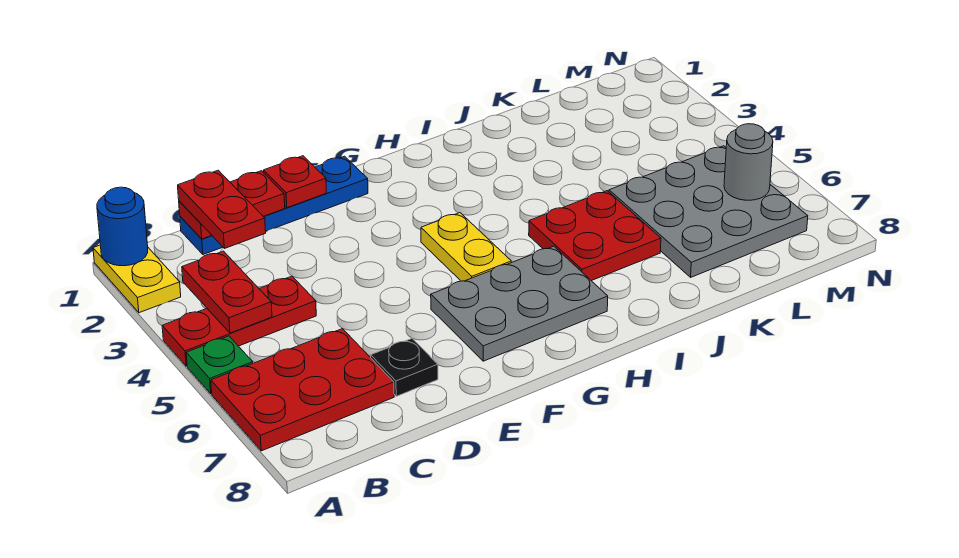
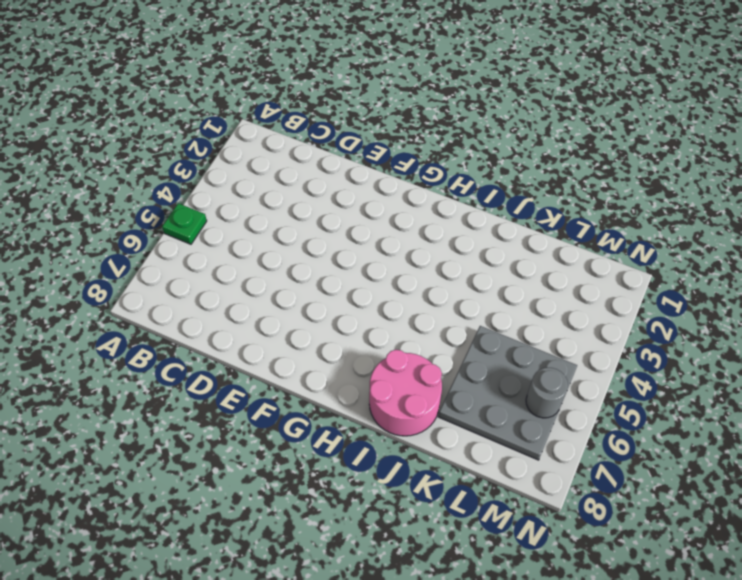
pink round brick I7:J8 level 1 -> none
none -> yellow plate A1:A2 level 1
none -> red plate A4:C4 level 1
none -> red plate A6:C7 level 1

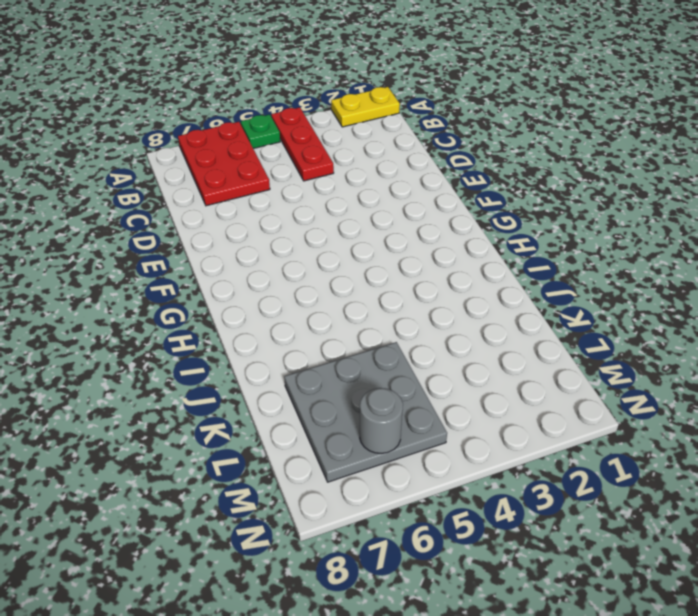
none -> blue plate C1:F1 level 1
none -> black plate D7 level 1
none -> grey plate F6:H7 level 1

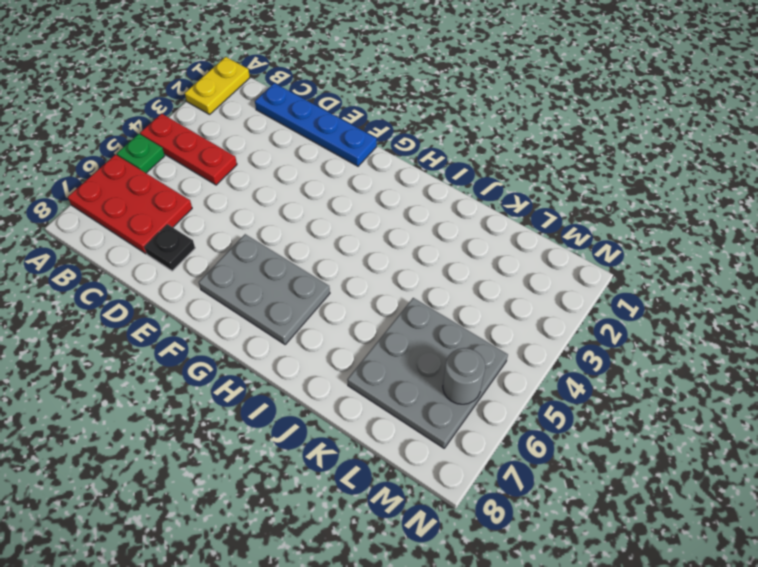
none -> yellow plate G4:G5 level 1
none -> red plate I5:J6 level 1
none -> blue round brick A1 level 2

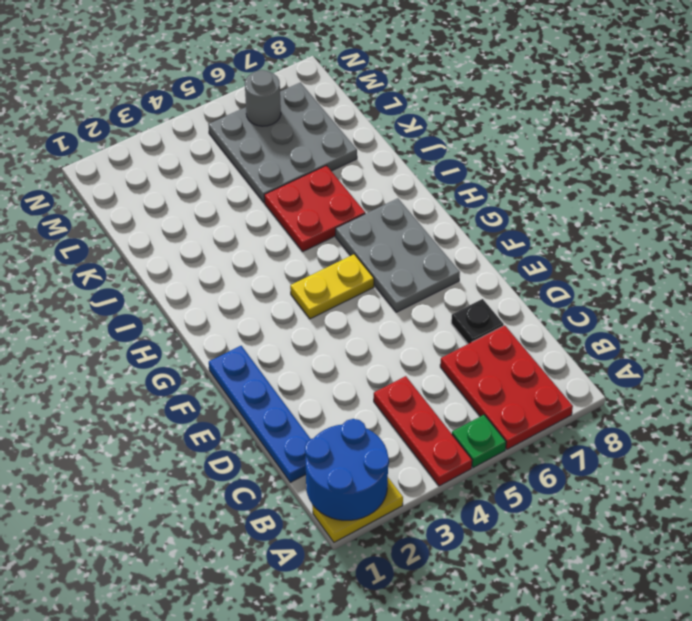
blue round brick A1:B2 level 2 -> blue round brick A1 level 2
none -> red plate B3:B4 level 2
none -> red plate C1:D1 level 2
none -> red plate E1 level 2

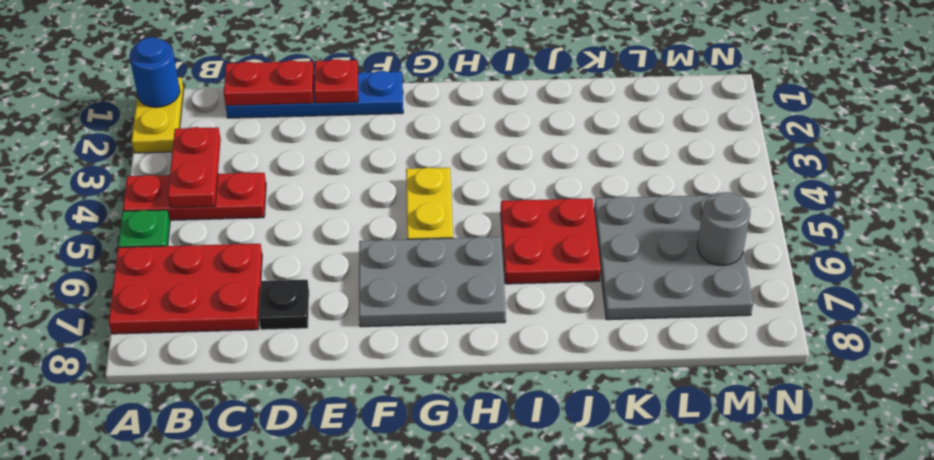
none -> red plate C1:C2 level 3

